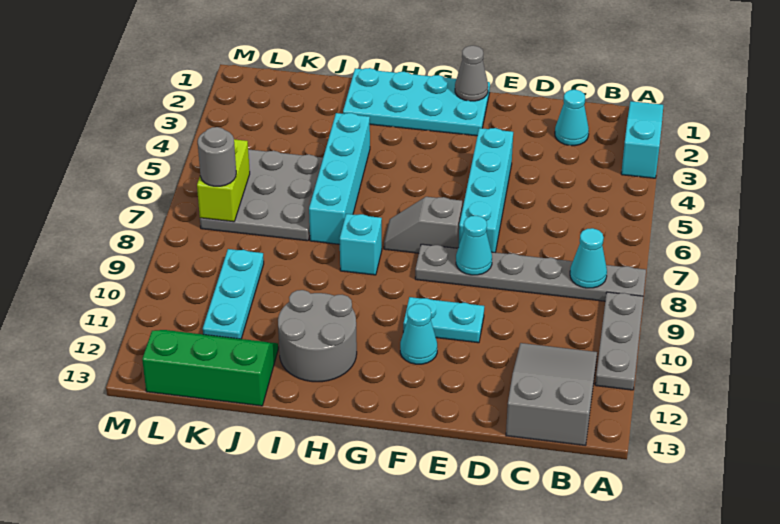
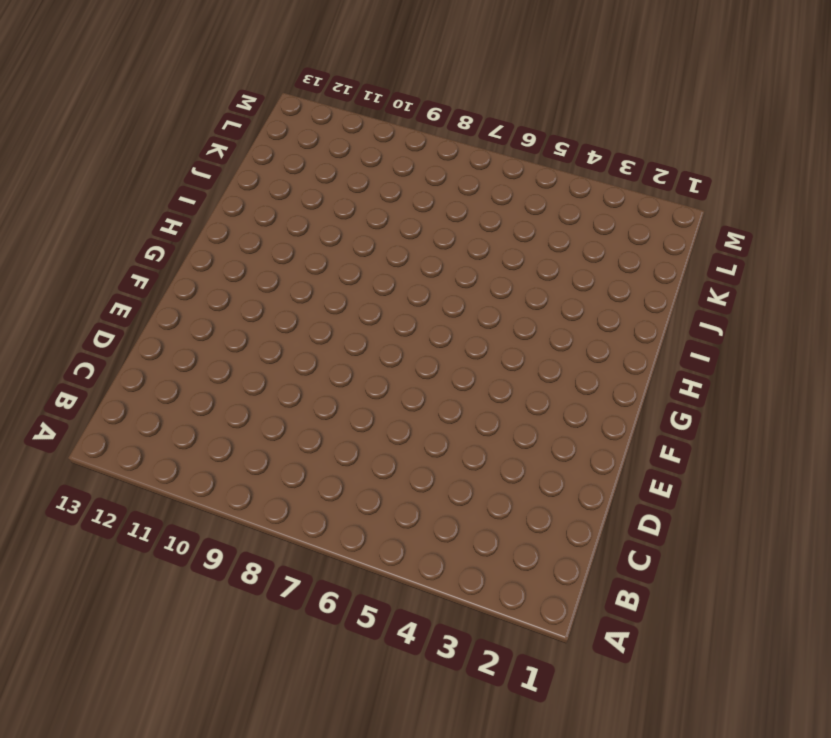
none -> cyan slope A1:A3 level 1 top 3
none -> grey plate A8:F8 level 1
none -> grey plate A9:A11 level 1

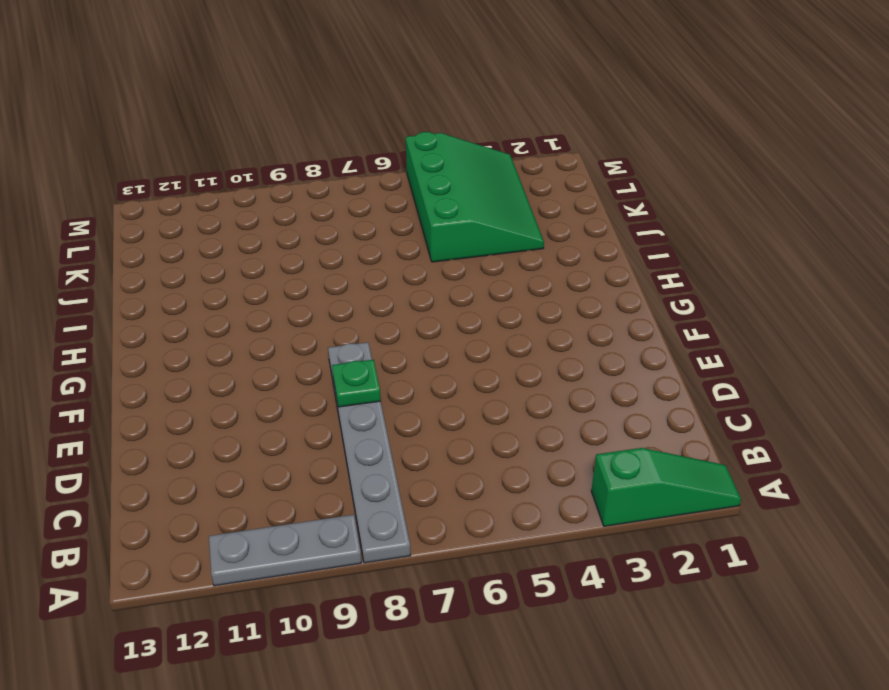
green slope A1:A3 level 1 top 3 -> cyan slope A1:A3 level 1 top 3
green plate E8 level 2 -> cyan cone E8 level 2
green slope J3:M5 level 1 top 5 -> grey plate J5:L7 level 1
none -> grey slope B11:C13 level 1 top 13
none -> cyan cone C2 level 1
none -> cyan brick E4:E7 level 1

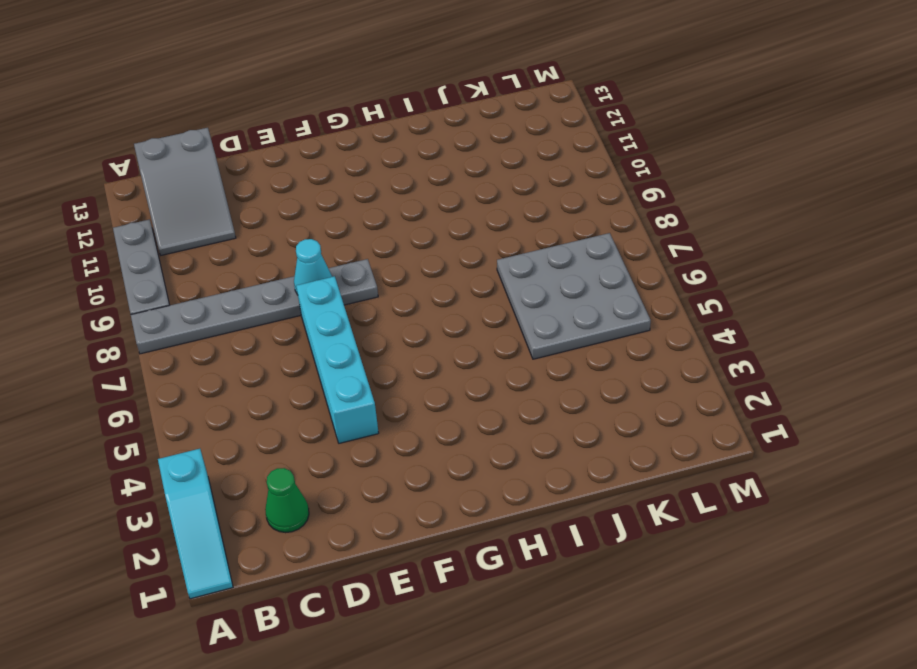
green cone C2 level 1 -> cyan cone C2 level 1
none -> cyan plate E10:F10 level 1
none -> cyan plate F1:I2 level 1
none -> grey slope F7:G7 level 1 top F

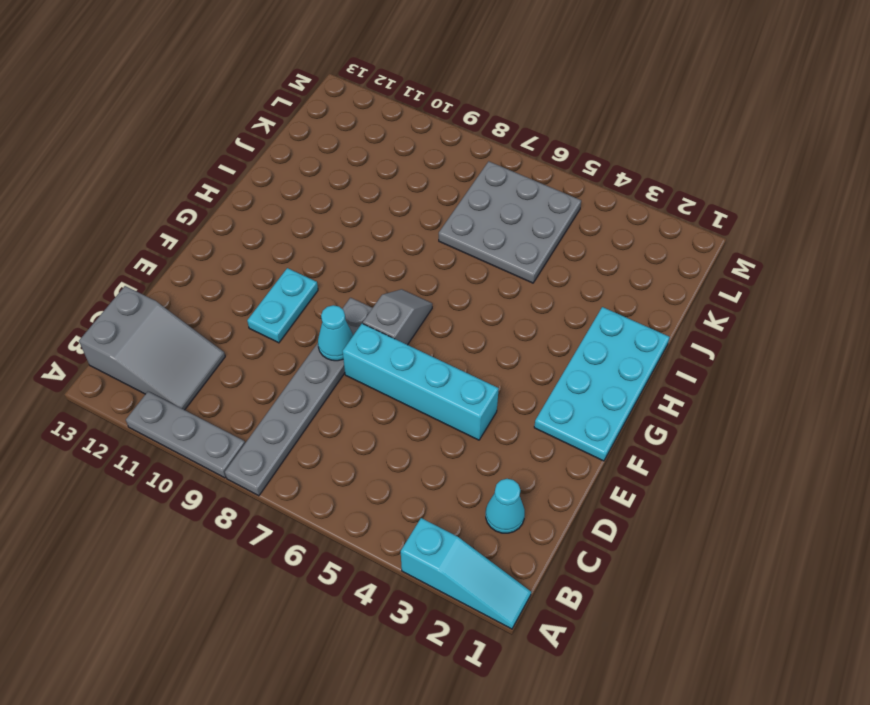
none -> cyan cone F11 level 1
none -> cyan brick H8 level 1
none -> grey round brick H11:I12 level 1

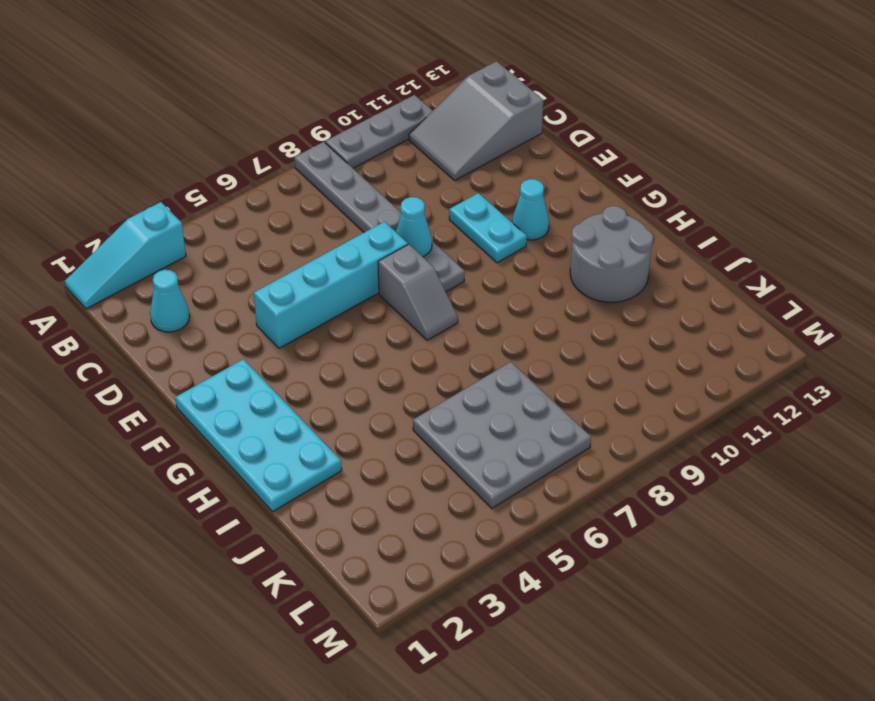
none -> cyan brick H8 level 1
none -> cyan brick I4:I7 level 1
none -> green slope J12:L13 level 1 top 13

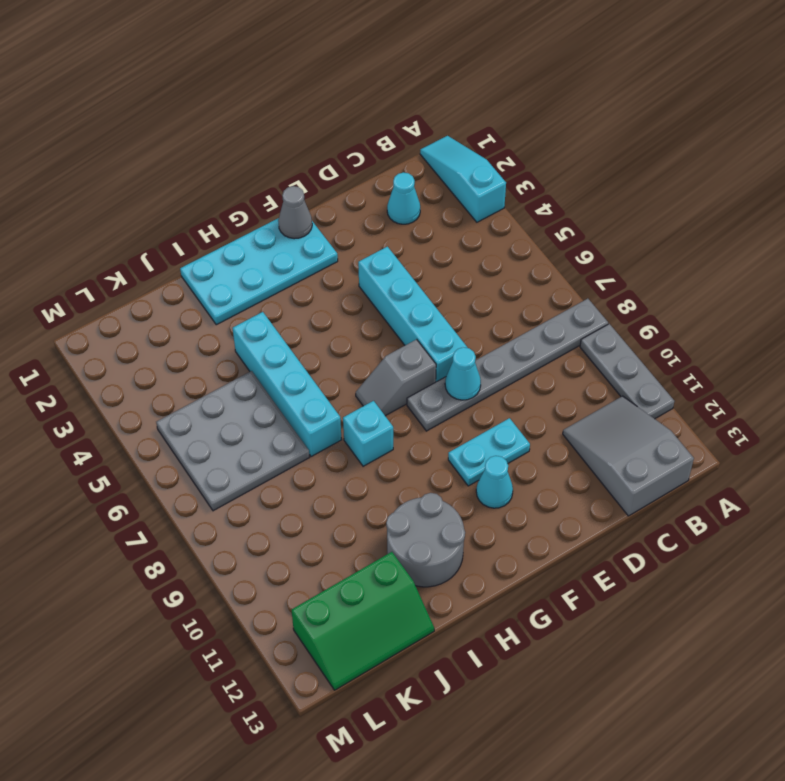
green slope J12:L13 level 1 top 12 -> green slope J12:L13 level 1 top 13
none -> cyan plate K9:K11 level 1
none -> cyan cone B8 level 2
none -> lime brick L6:L7 level 2

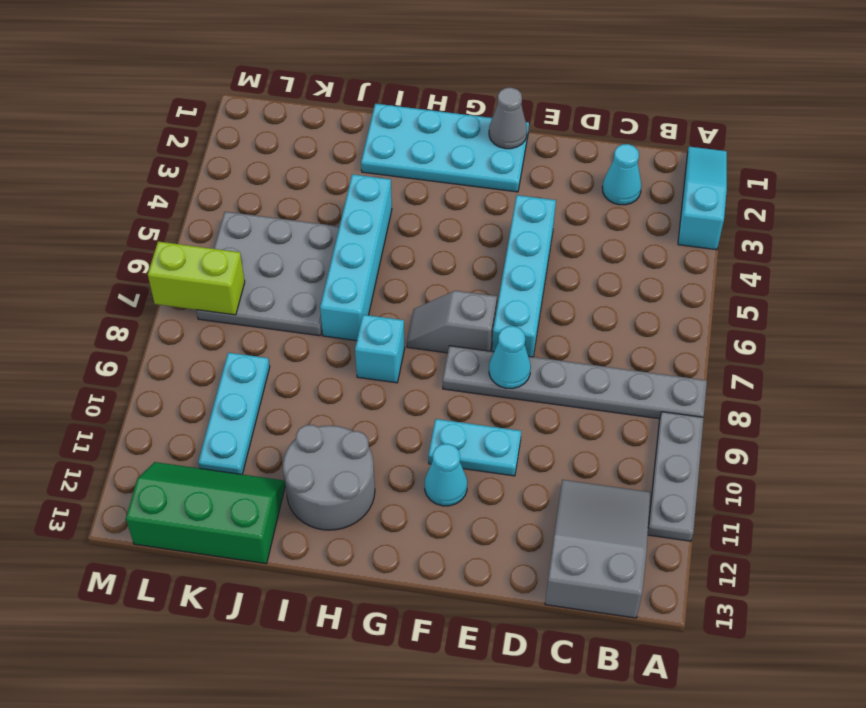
lime brick L7:M7 level 2 -> lime brick L6:L7 level 2
none -> cyan cone B8 level 2
none -> grey round brick L7 level 3

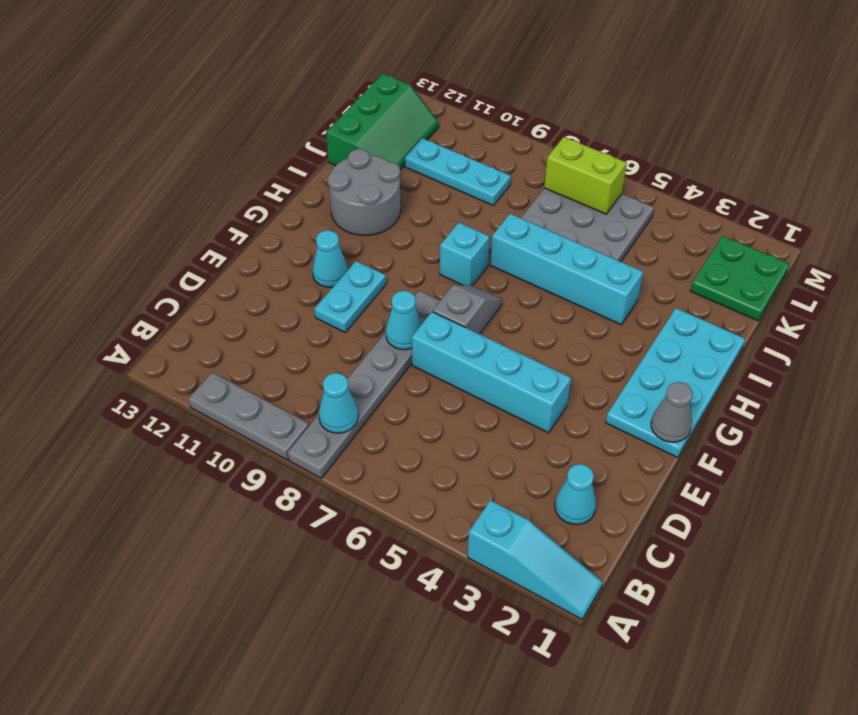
green plate K1:L2 level 1 -> none
none -> grey slope B11:C13 level 1 top 13
none -> grey round brick L7 level 3

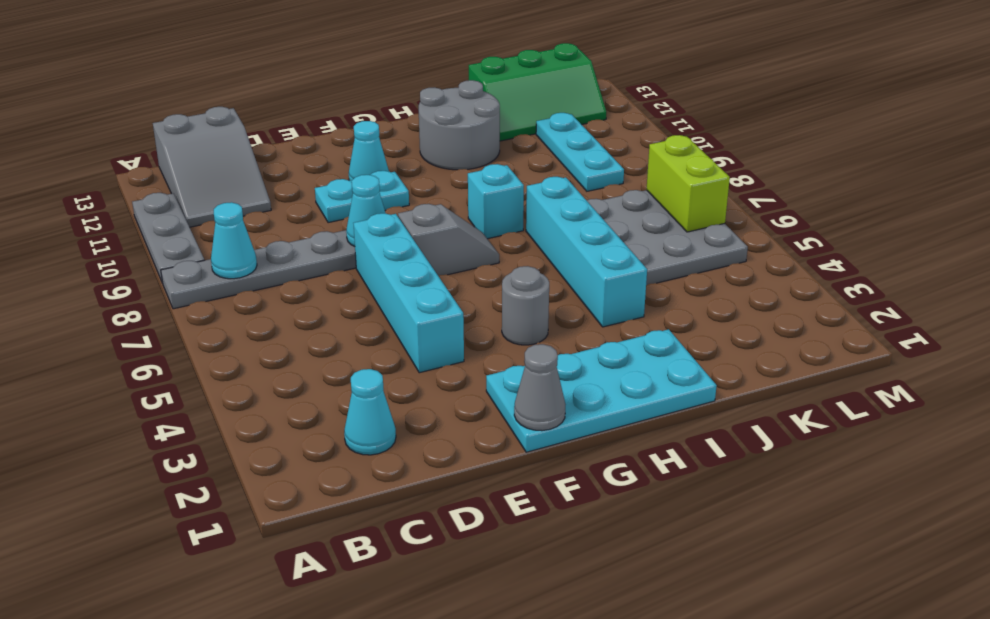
grey round brick G4 level 1 -> grey round brick L7 level 3
none -> cyan slope A1:A3 level 1 top 3

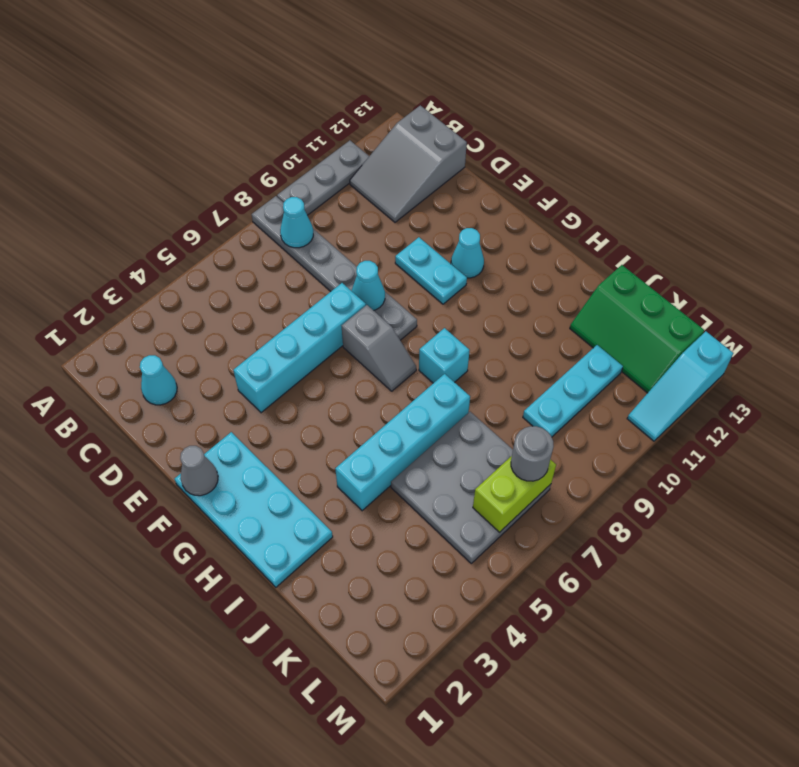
cyan slope M11:M13 level 1 top 13 -> cyan slope A1:A3 level 1 top 3
none -> grey round brick H11:I12 level 1

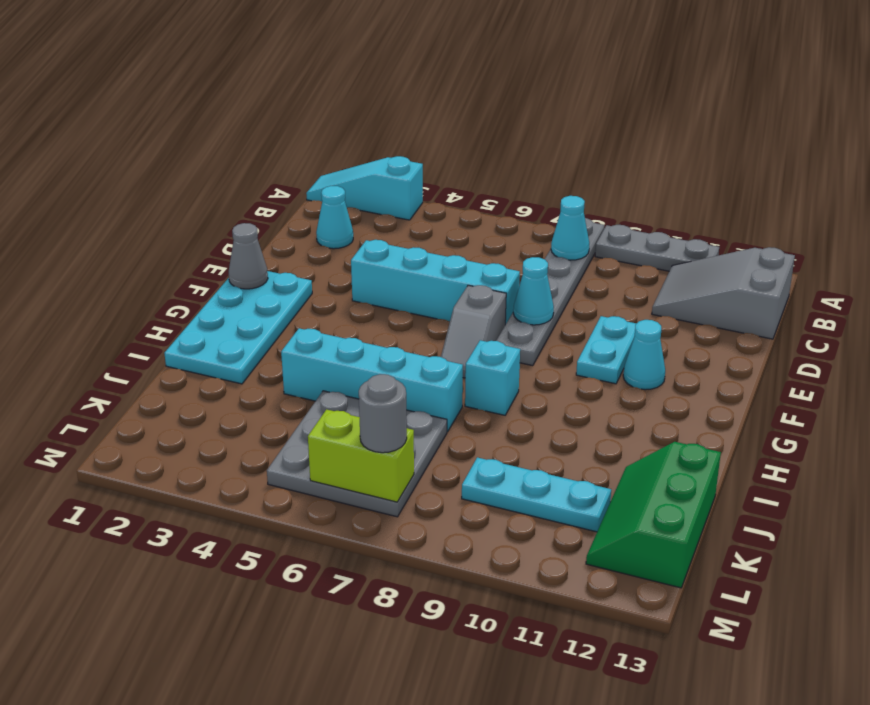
none -> grey round brick H11:I12 level 1

